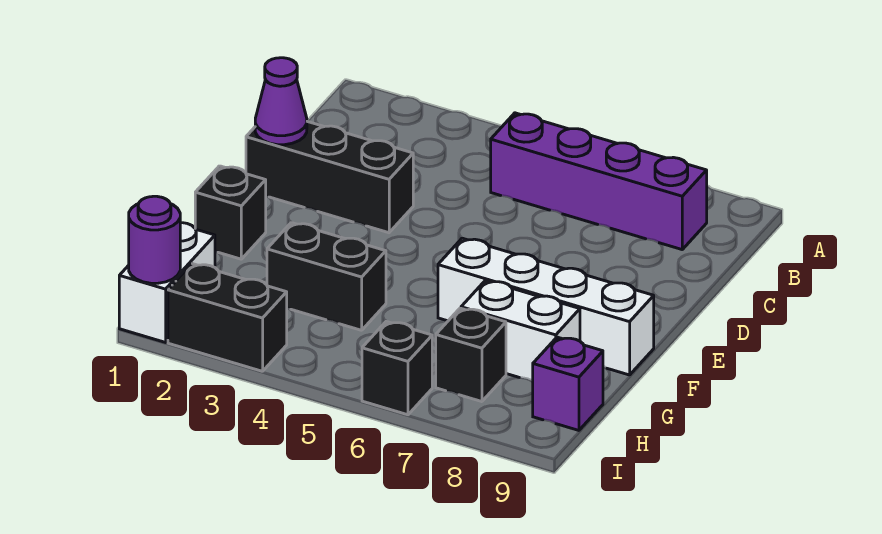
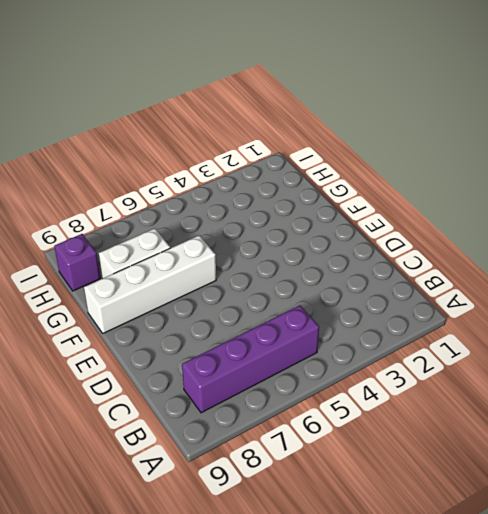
none -> black brick D1:D3 level 1
none -> black brick F1 level 1
none -> black brick G3:G4 level 1

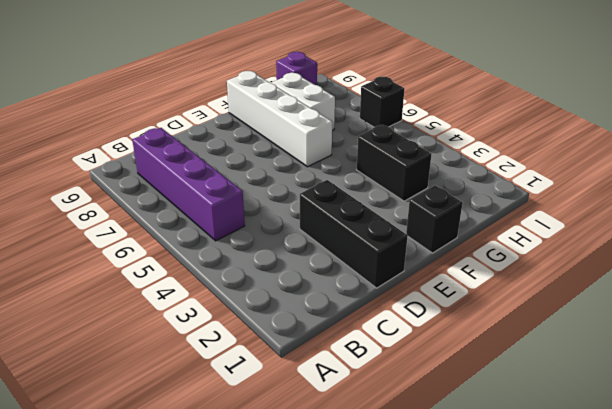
none -> white brick H1:I1 level 1
none -> black brick H7 level 1
none -> black brick I2:I3 level 1

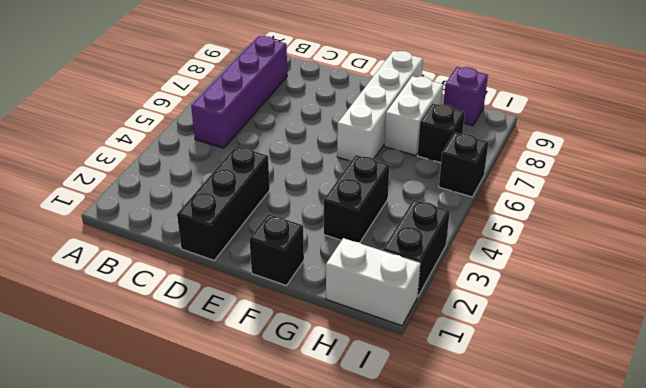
none -> purple cone D1 level 2
none -> purple round brick I1 level 2

